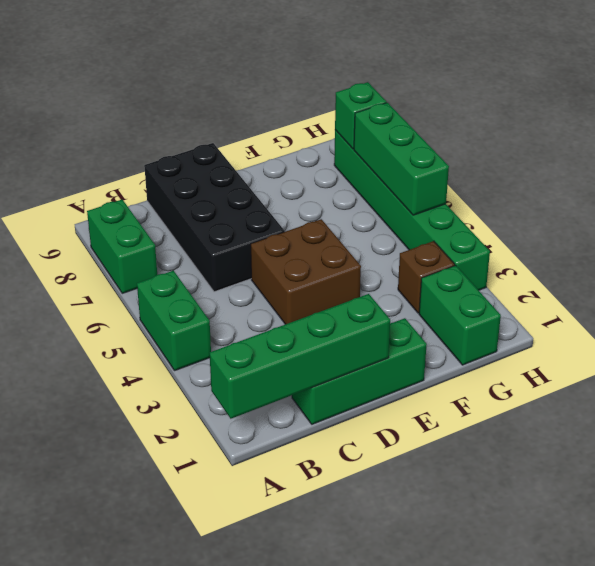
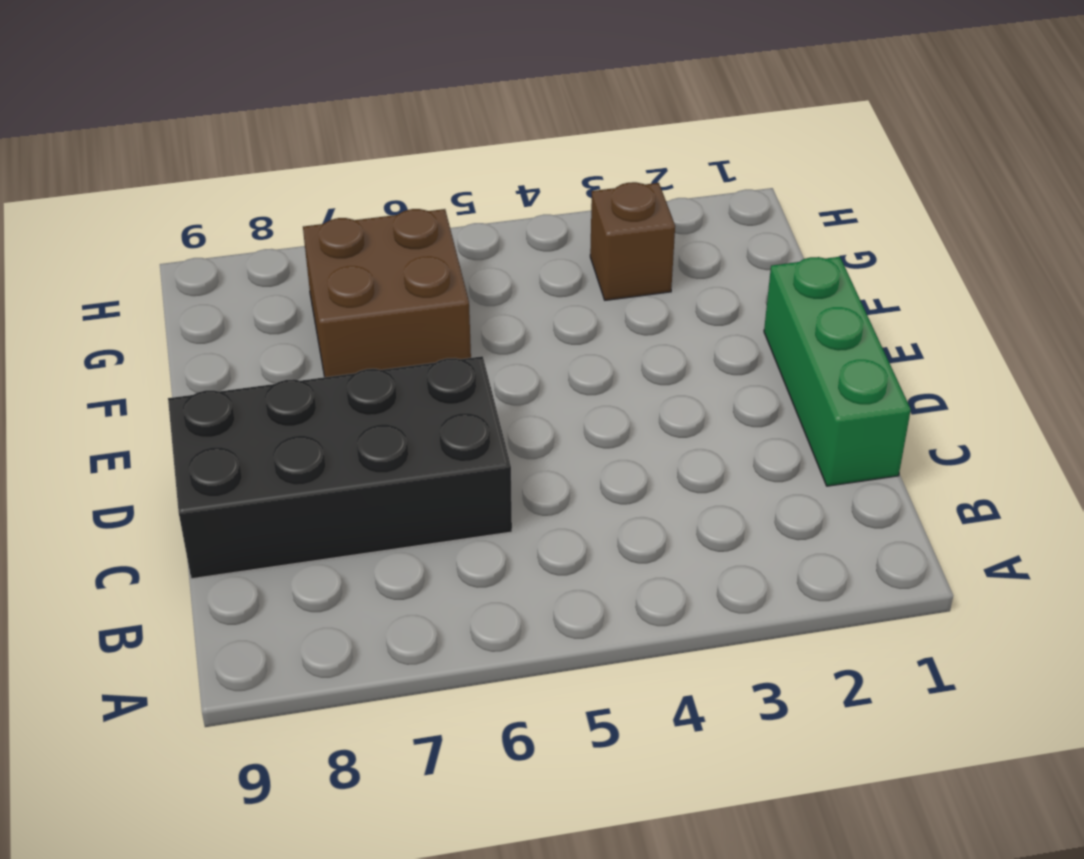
brown brick F6:G7 level 1 -> brown brick D4:E5 level 1
none -> green brick A4:A5 level 1
none -> green brick A7:A8 level 1

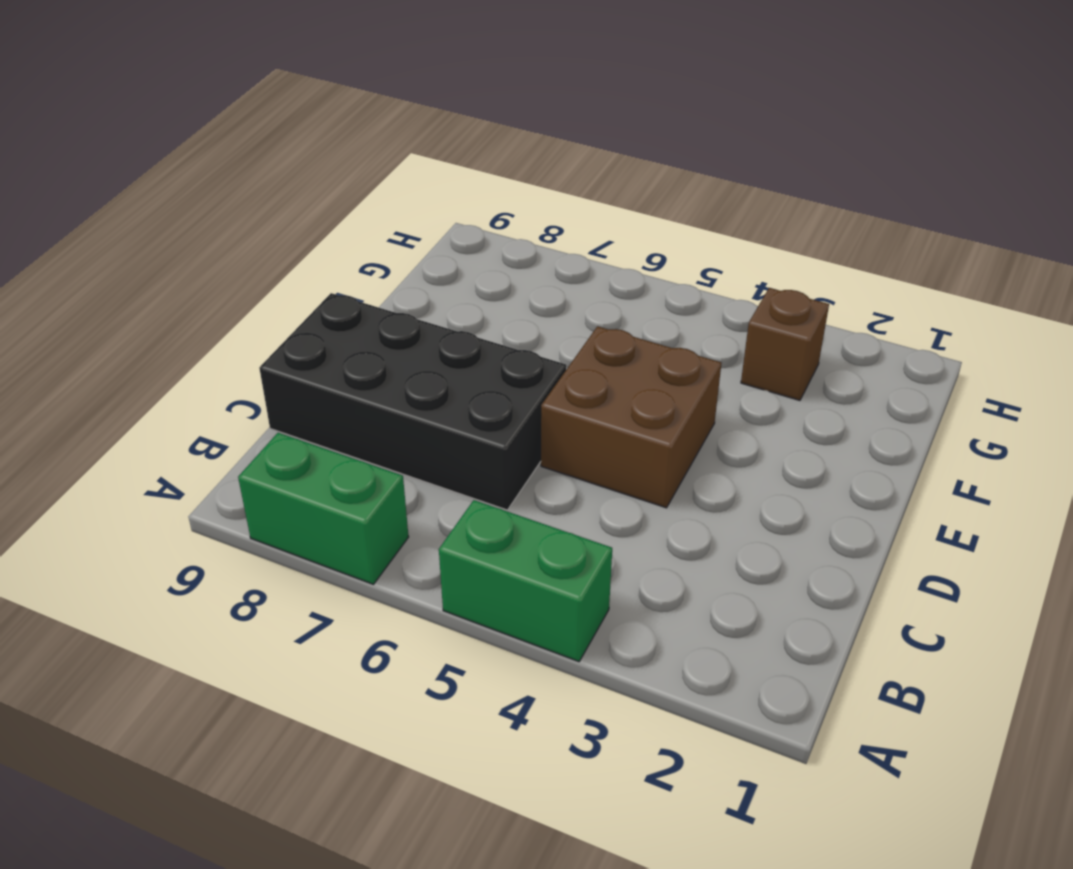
none -> green brick C1:E1 level 1
none -> green brick G1:G2 level 1

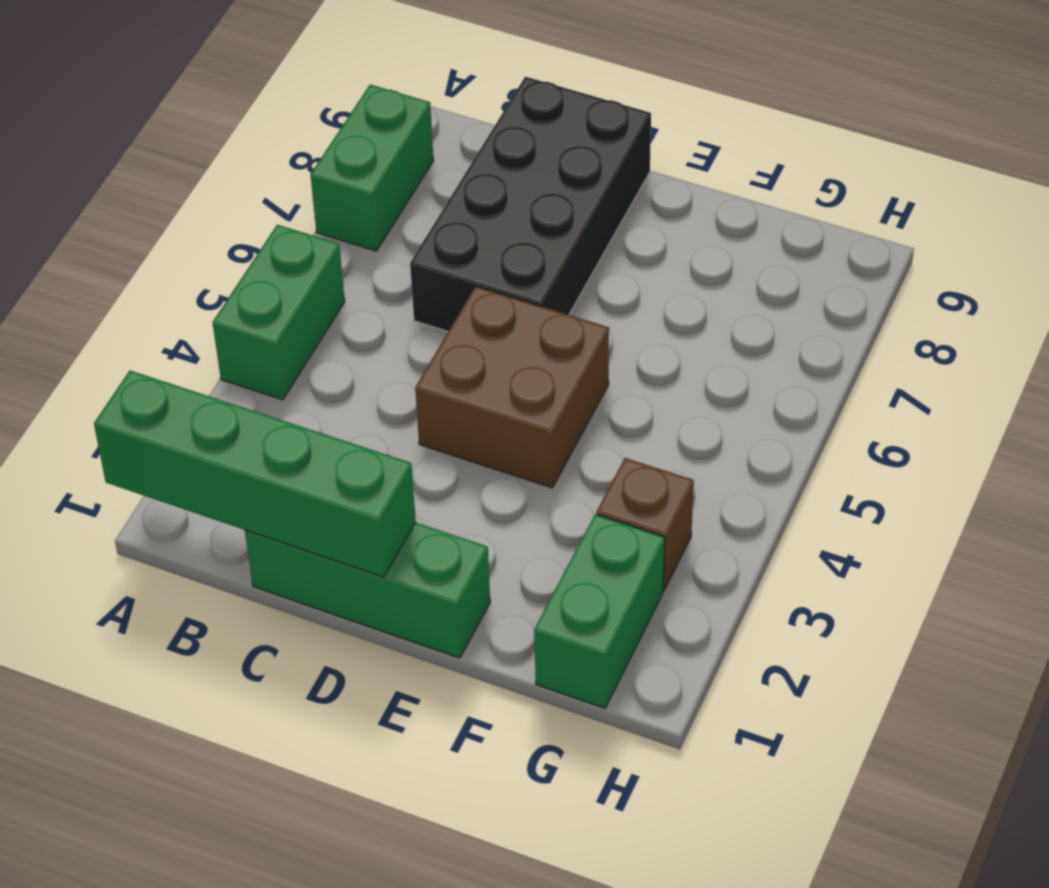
none -> green brick H3:H8 level 1
none -> green brick H5:H7 level 2

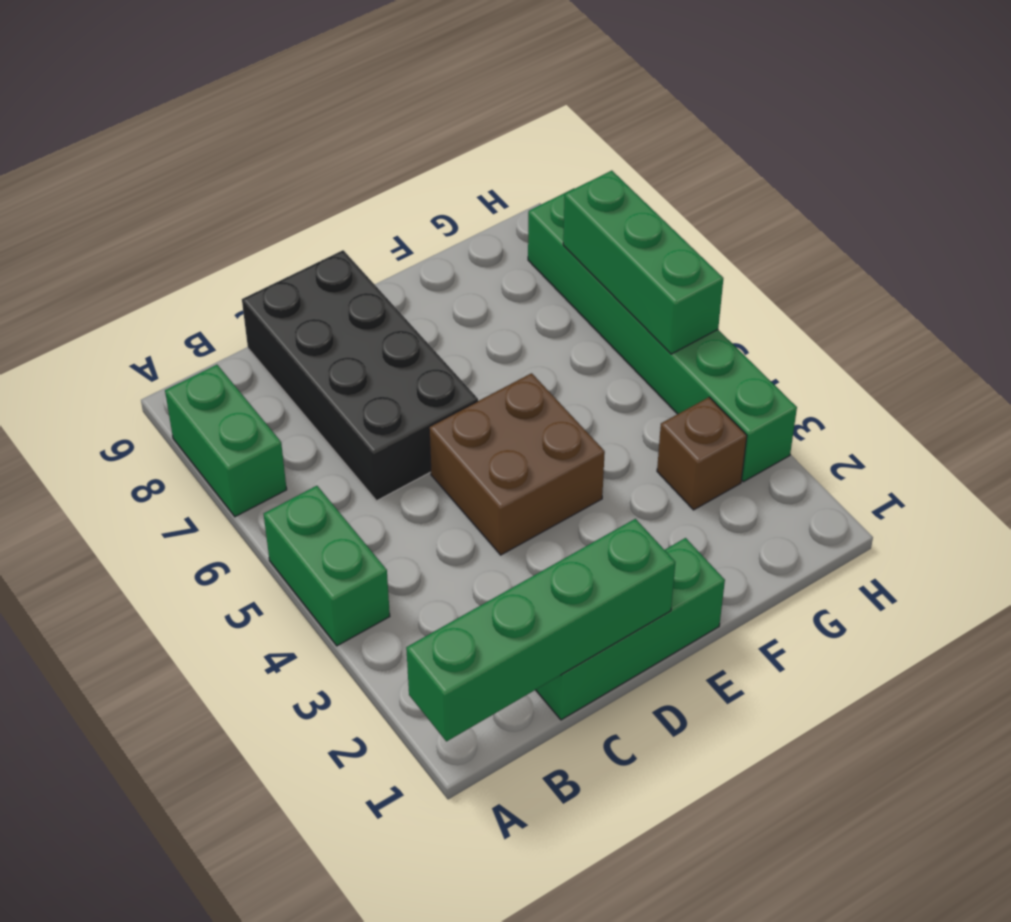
none -> green brick G1:G2 level 1
none -> green brick H8 level 2

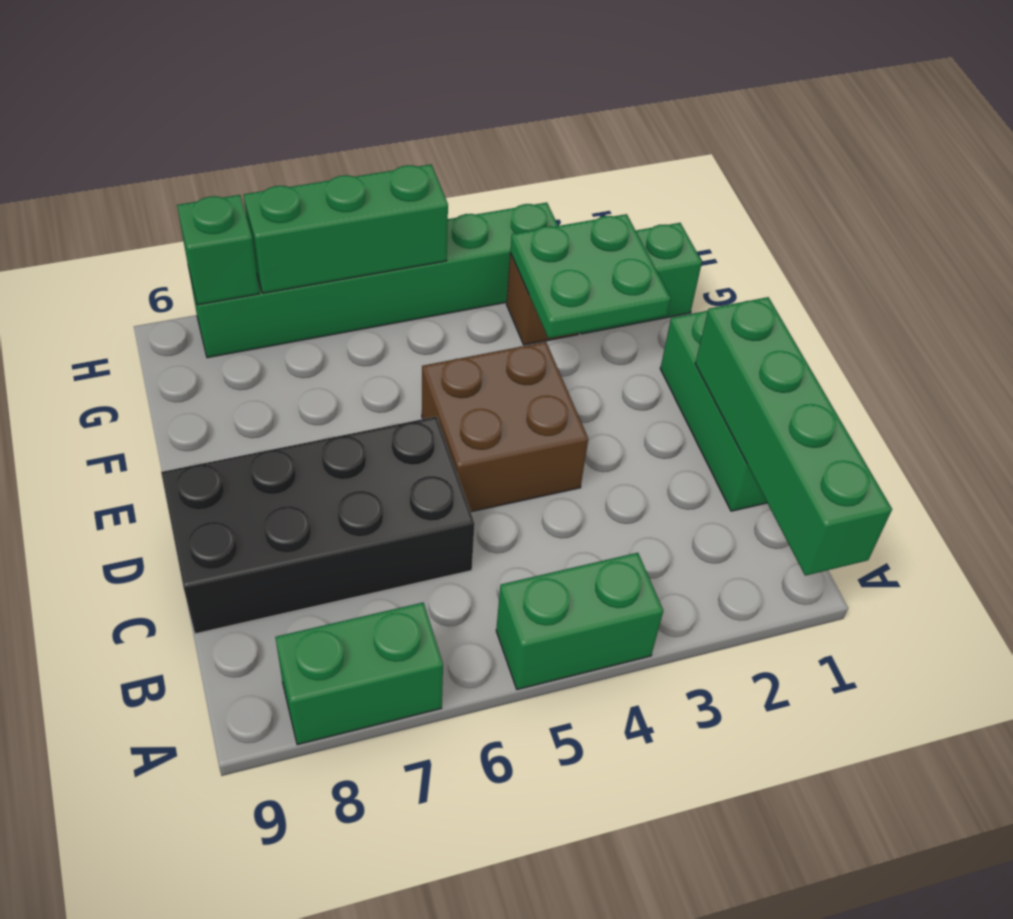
green plate F2:G3 level 2 -> none

